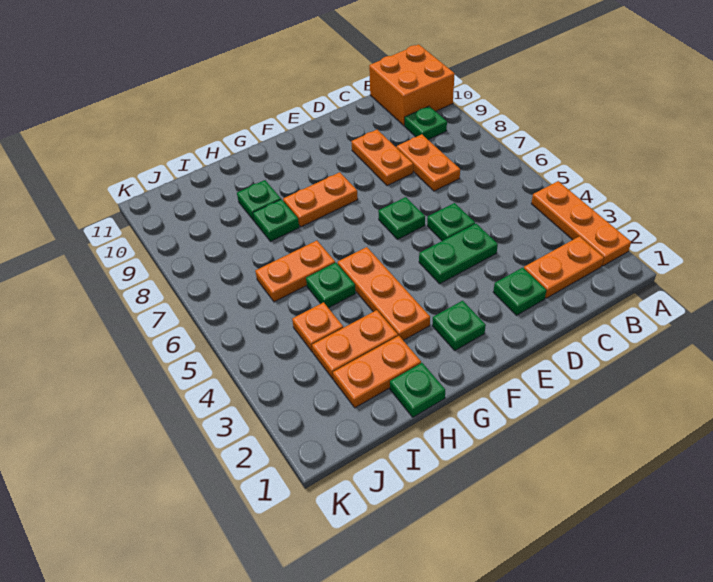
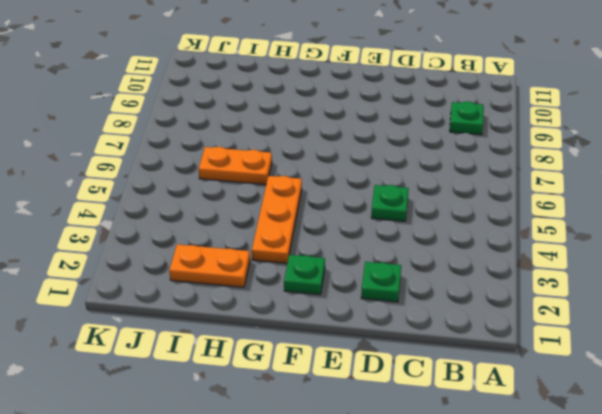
none -> orange plate A2:A4 level 1
none -> orange brick A10:B11 level 1
none -> orange plate B2:C2 level 1

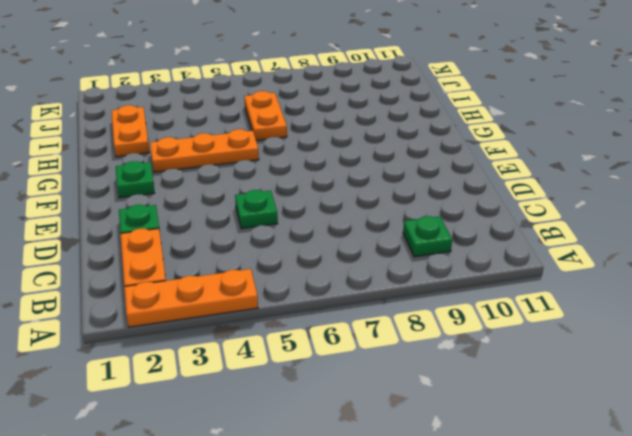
none -> orange brick A10:B11 level 1
none -> orange plate C7:C8 level 1
none -> green plate D4:E4 level 1

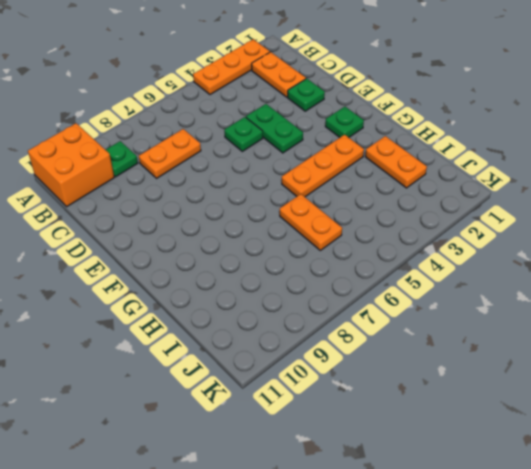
none -> orange plate D8:D9 level 1
none -> green plate E6 level 1
none -> orange plate F8:G8 level 1

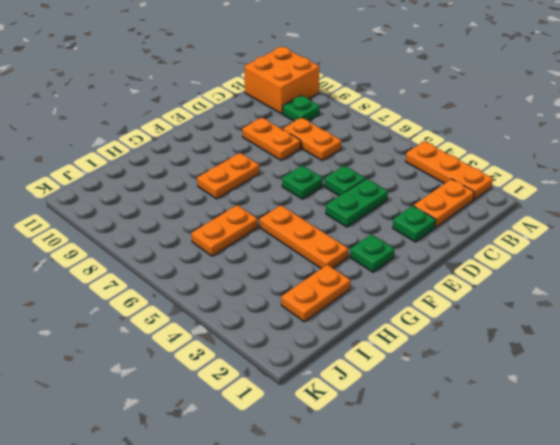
none -> green plate H1 level 1
none -> orange plate H3:I3 level 1
none -> green plate H5 level 1

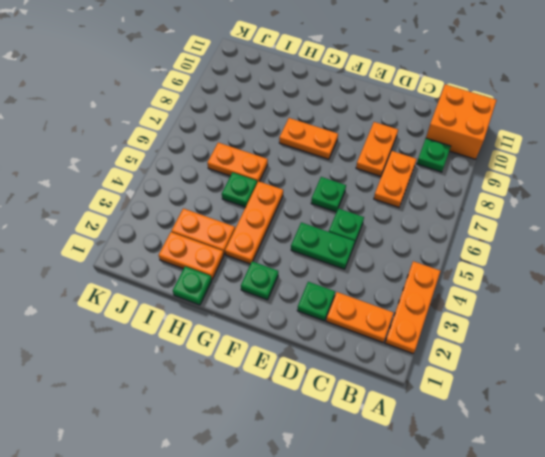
none -> green plate H8 level 1
none -> green plate H9 level 1
none -> orange plate I4 level 1

